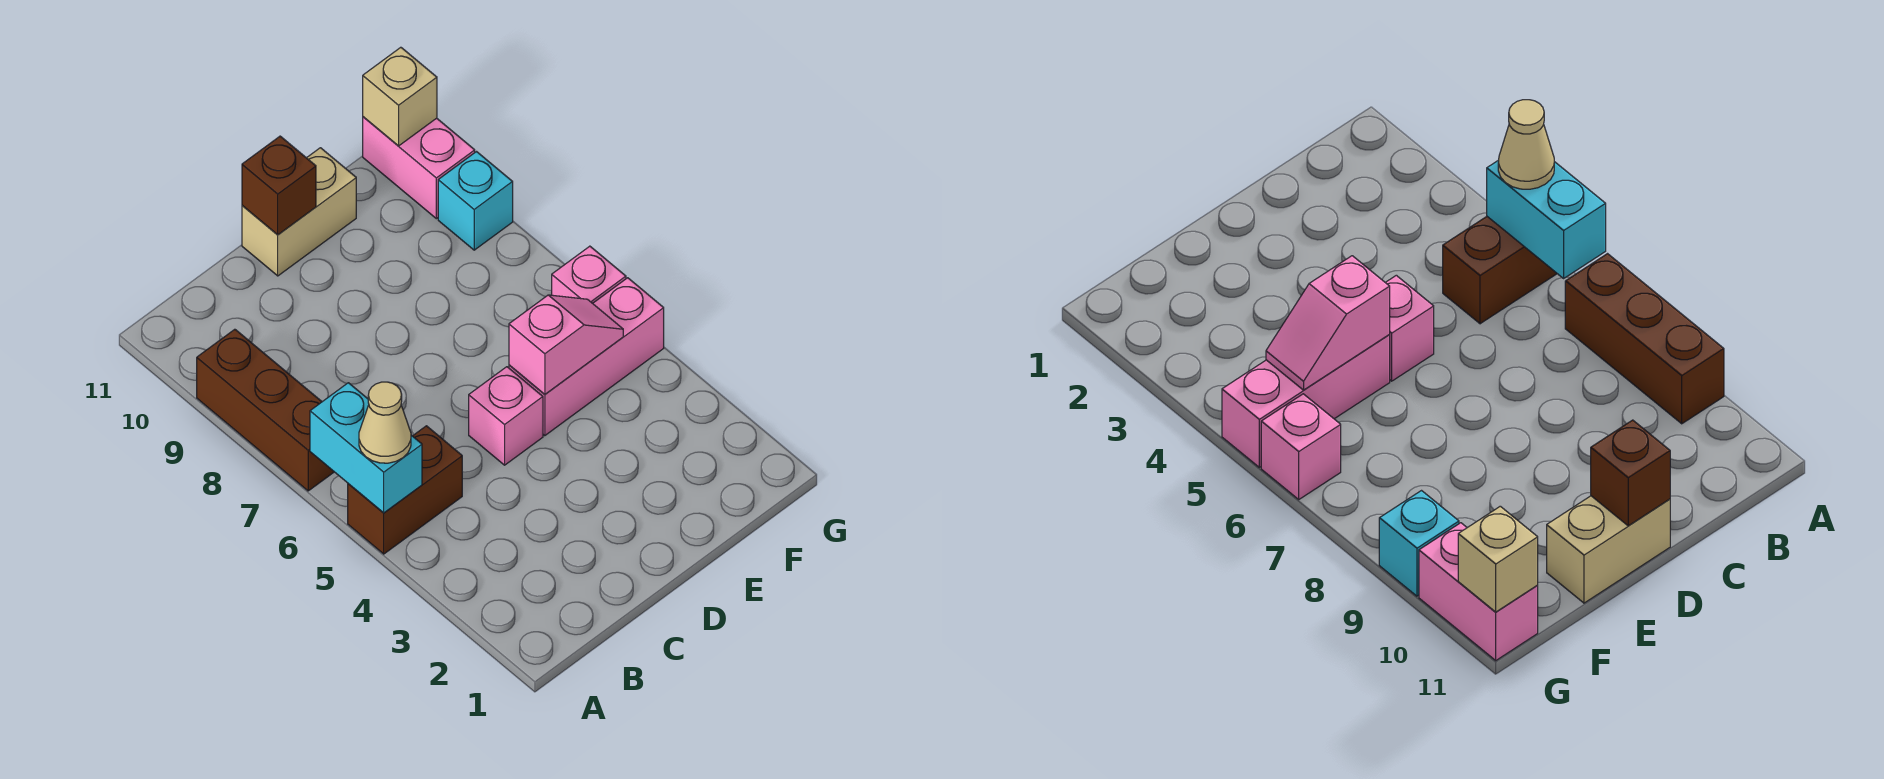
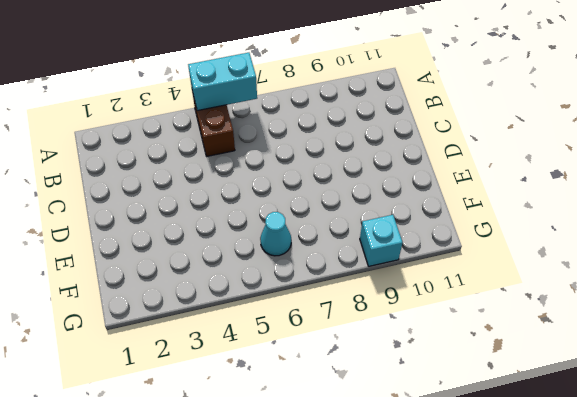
cyan cone F6 level 1 -> none
none -> brown brick A7:A9 level 1
none -> pink brick D5 level 1
none -> tan brick D11:E11 level 1

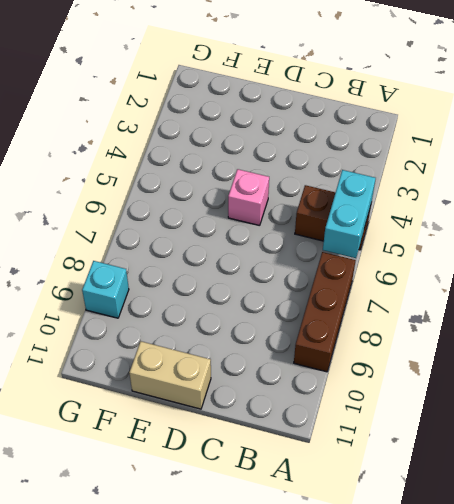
none -> pink brick E5:G5 level 1
none -> pink brick G6 level 1
none -> pink brick G10:G11 level 1

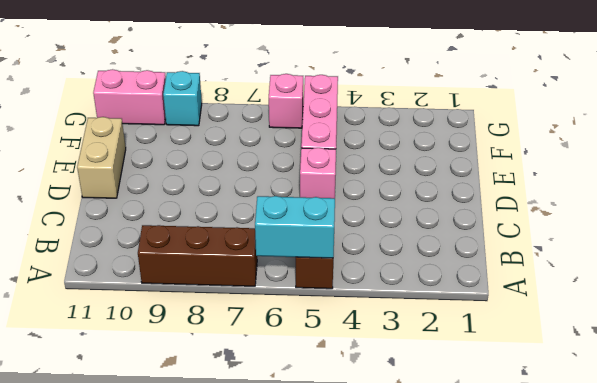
none -> brown brick D11 level 2
none -> pink slope E5:F5 level 2 top E
none -> tan brick G11 level 2

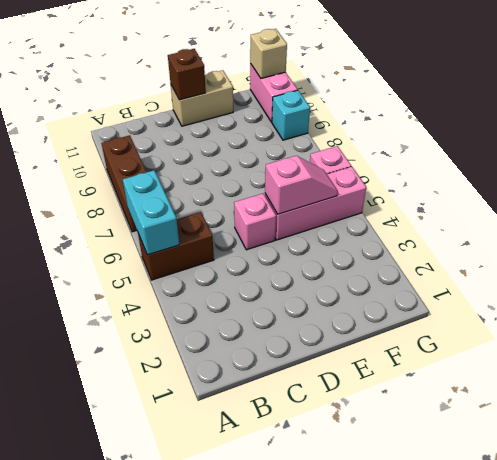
none -> tan cone A5 level 3

